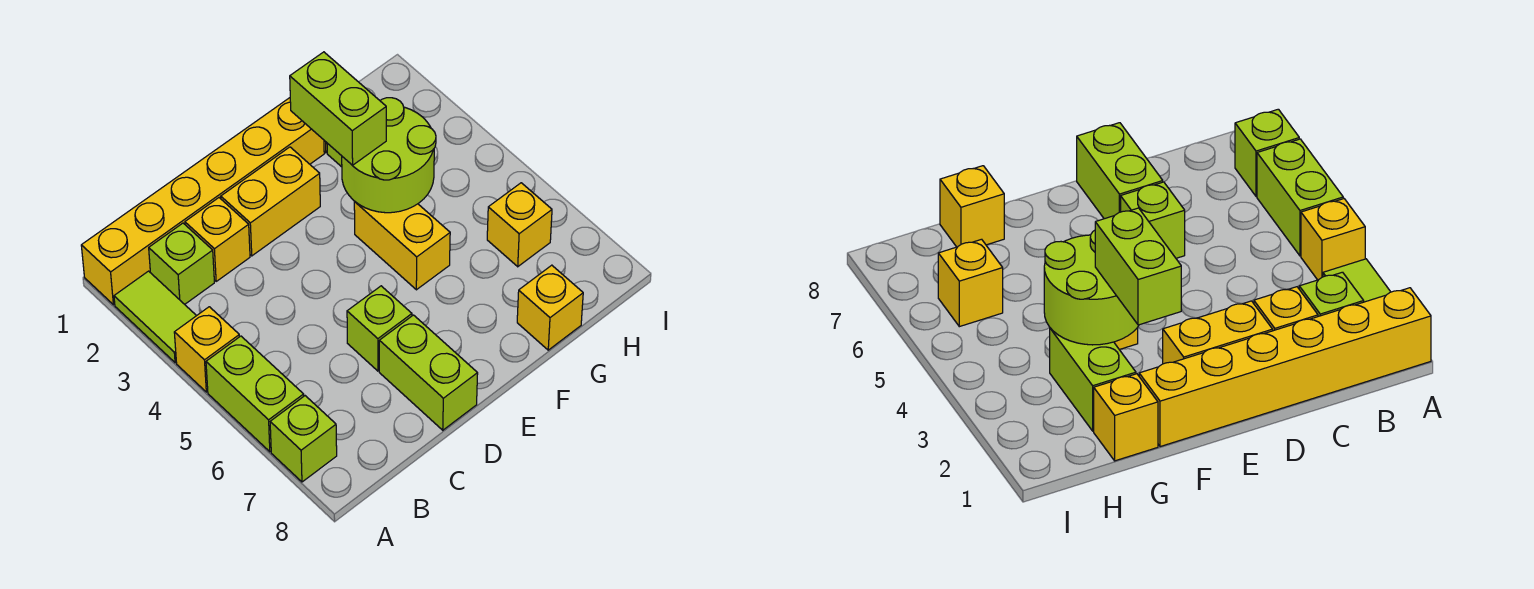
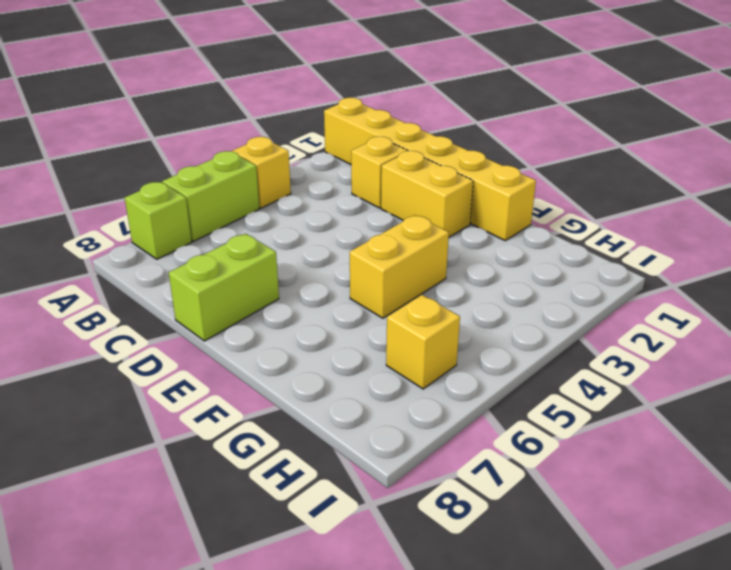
none -> lime tile A2:A3 level 1
none -> lime brick B2 level 1
none -> lime brick D6 level 1

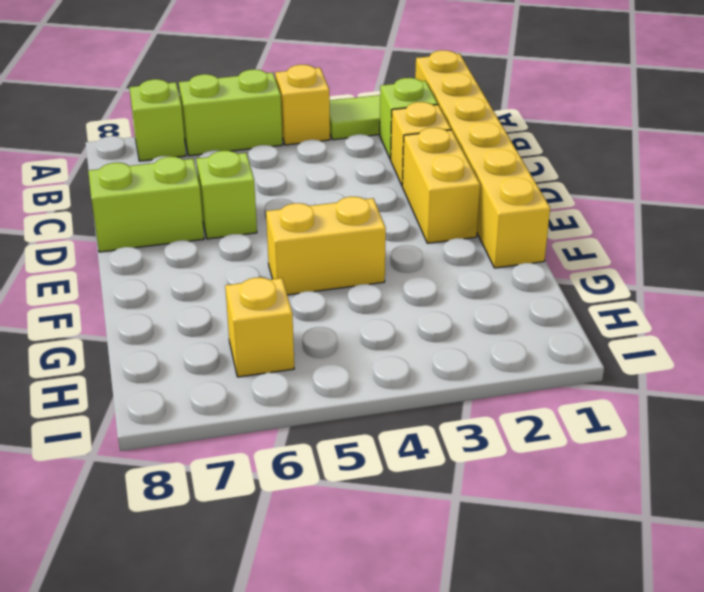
none -> yellow brick G1 level 1
none -> lime brick G2:G3 level 1
none -> yellow brick G8 level 1

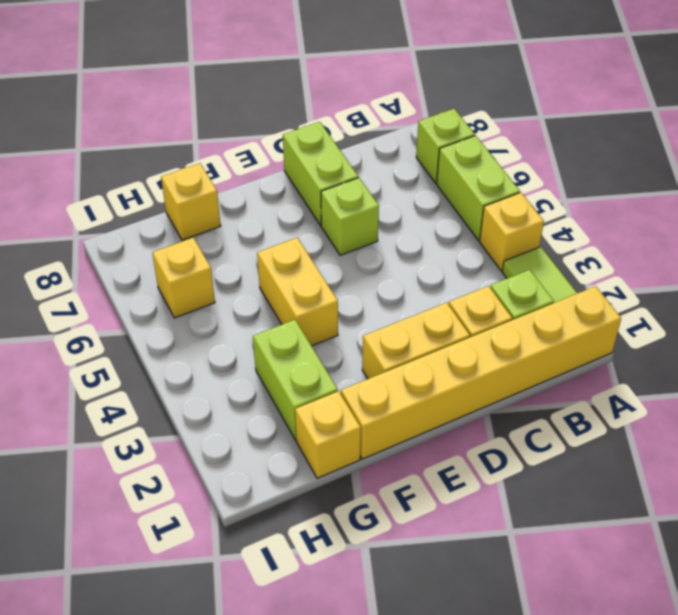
none -> lime round brick F3:G4 level 2
none -> lime brick F2:F3 level 3

